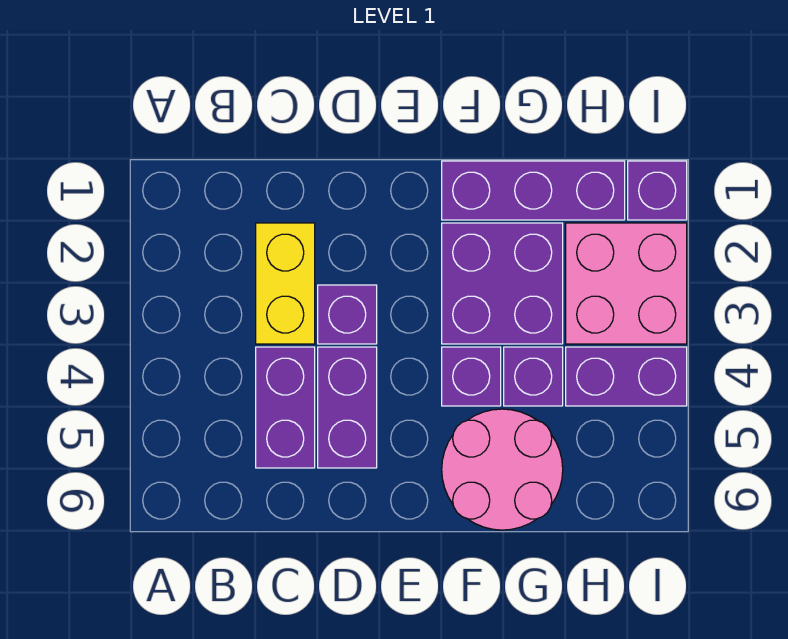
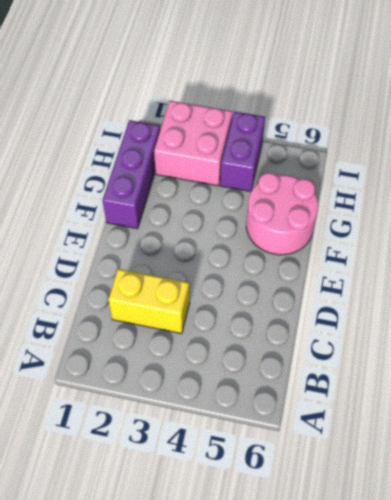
none -> purple brick C4:C5 level 1
none -> purple brick D3 level 1
none -> purple brick D4:D5 level 1

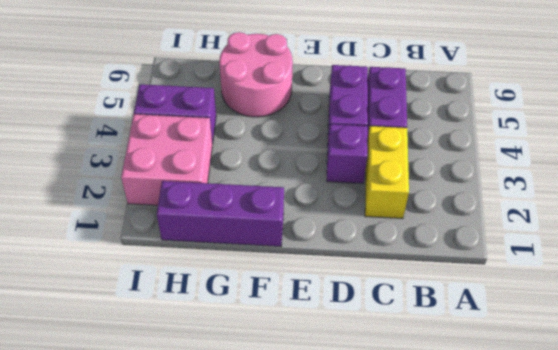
none -> purple brick F2:G3 level 1
none -> purple brick F4 level 1
none -> purple brick G4 level 1

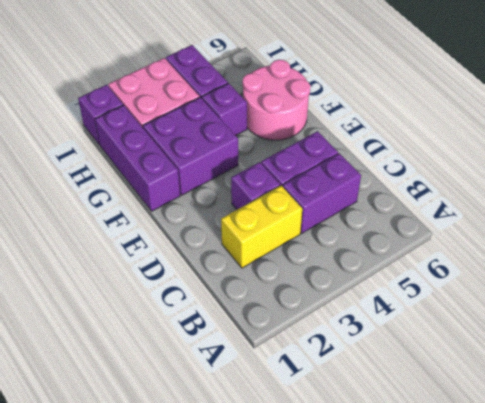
none -> purple brick F4 level 1

